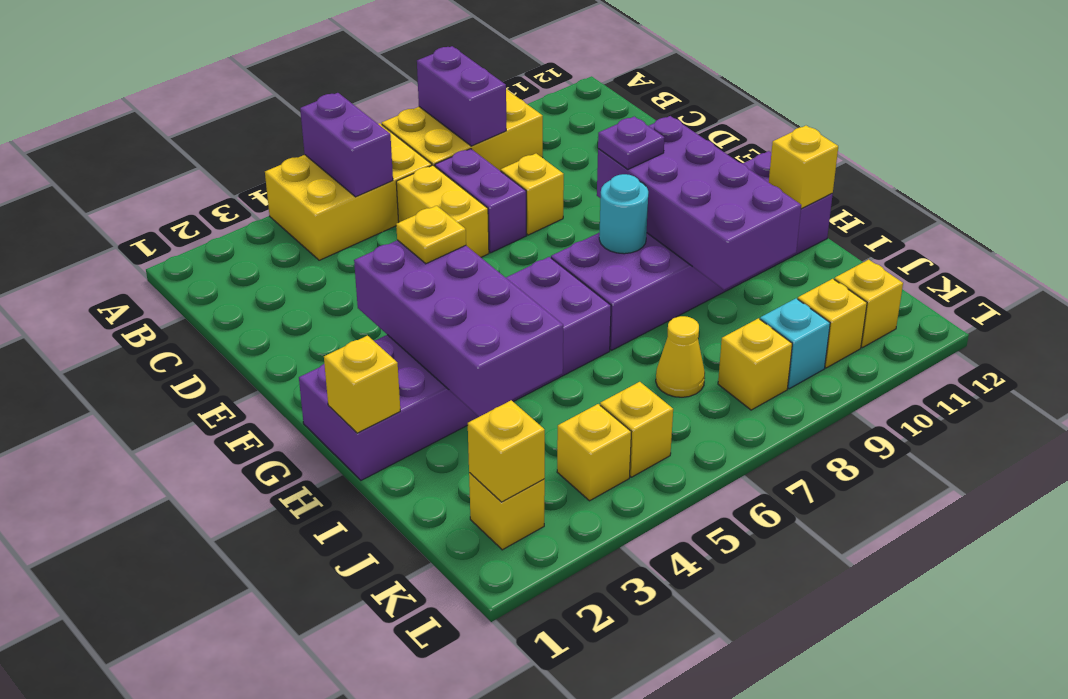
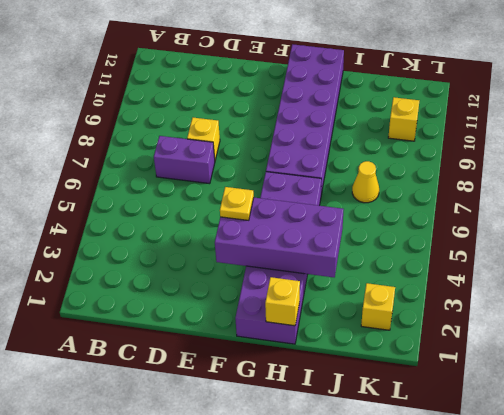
none -> yellow brick A4:B6 level 1
none -> yellow brick A7:B9 level 1
none -> yellow brick C6:D6 level 1

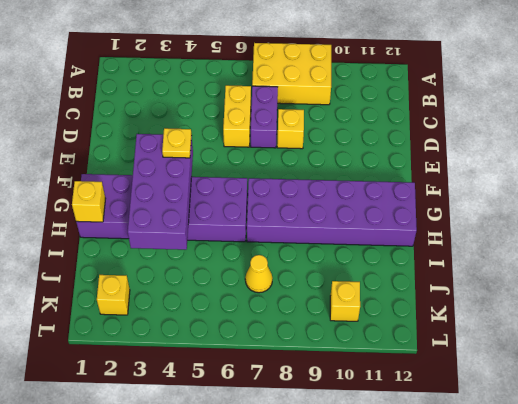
none -> yellow brick A4:B6 level 1
none -> yellow brick K4 level 1
none -> yellow brick K5 level 1

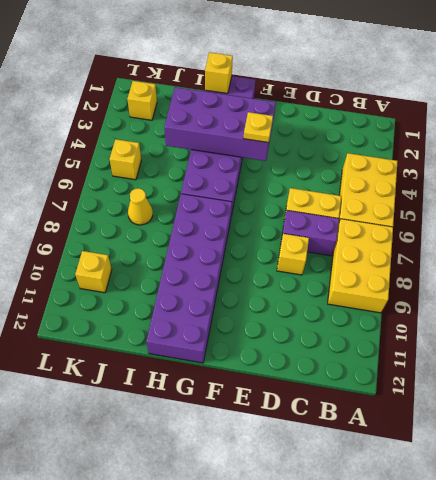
none -> yellow brick K4 level 1
none -> yellow brick K8 level 1
none -> cyan brick K9 level 1

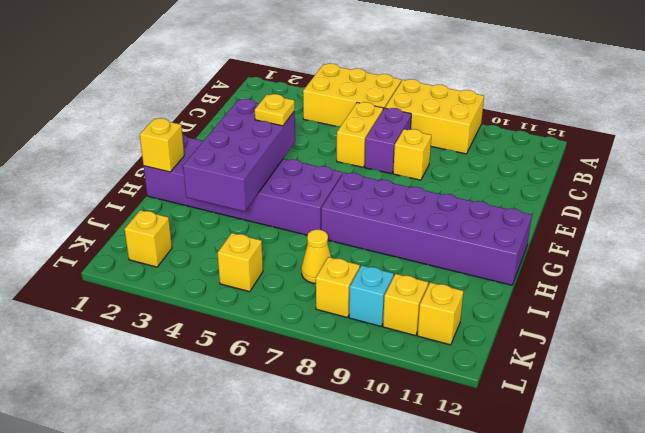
none -> yellow brick K4 level 1
none -> purple brick A5:B5 level 2
none -> purple brick A8:B8 level 2

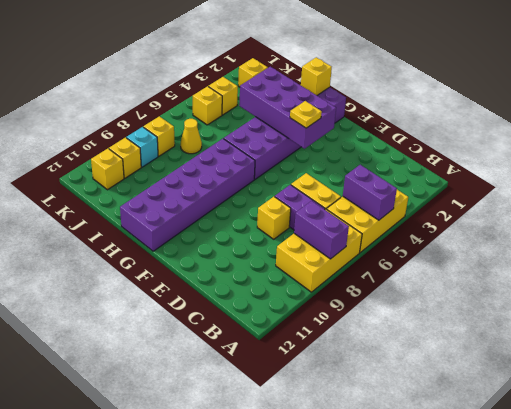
none -> purple brick F9:I10 level 2
none -> cyan round brick G8 level 2
none -> yellow brick H12 level 2

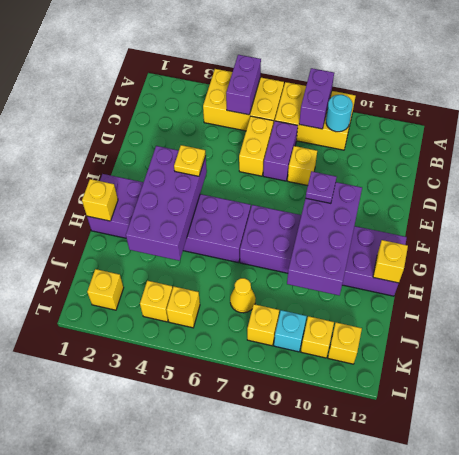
cyan round brick B9 level 2 -> cyan round brick G8 level 2
none -> yellow brick K2 level 2

